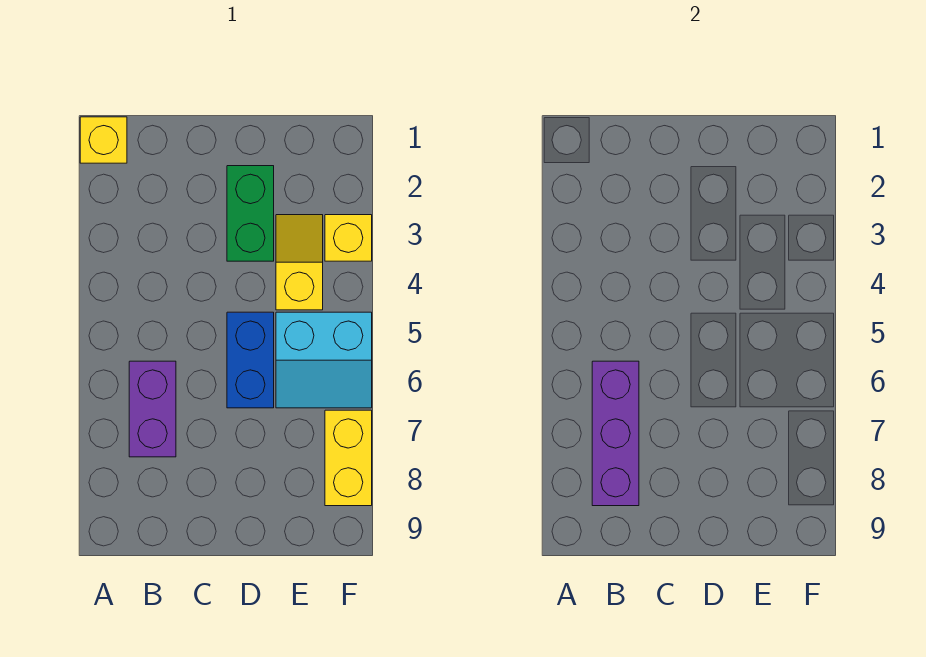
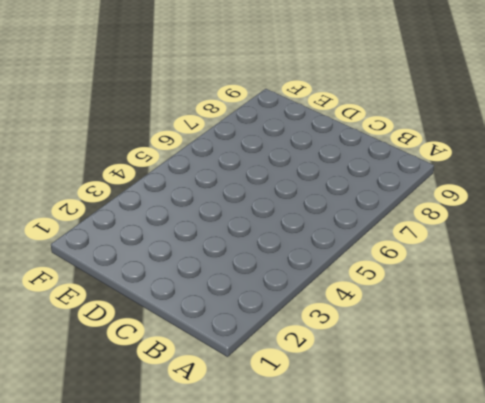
none -> yellow brick A1 level 1
none -> purple brick B6:B7 level 1

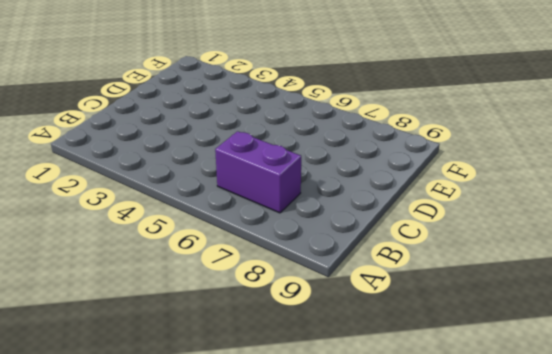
none -> yellow brick A1 level 1
none -> green brick D2:D3 level 1

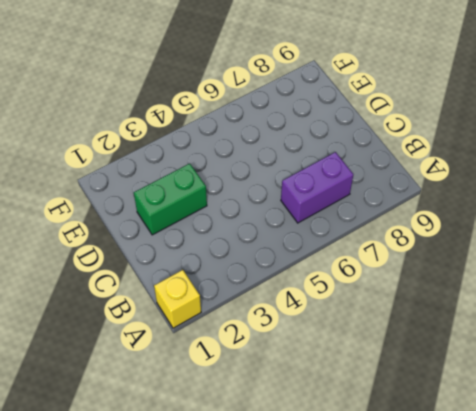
none -> blue brick D5:D6 level 1
none -> yellow slope E3:E4 level 1 top 4

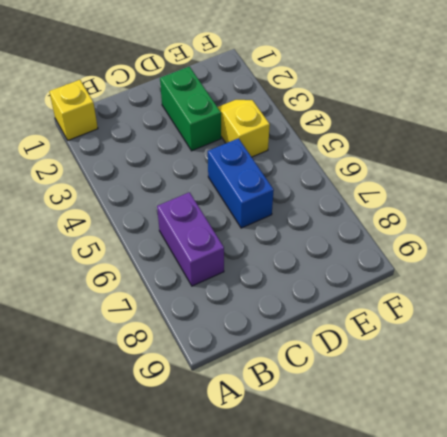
none -> cyan slope E5:F6 level 1 top 5
none -> yellow brick F3 level 1

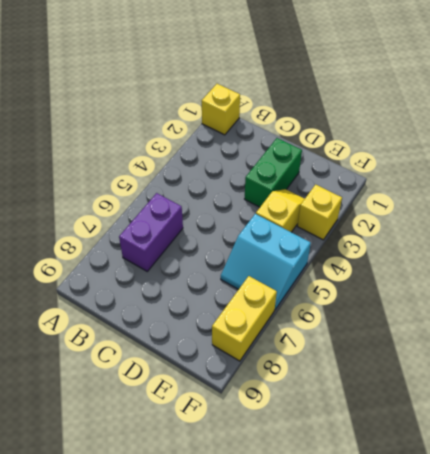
none -> blue brick D5:D6 level 1
none -> purple brick B6:B8 level 2

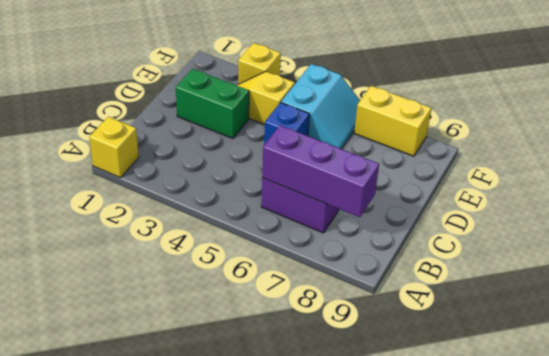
blue brick D5 level 1 -> blue brick D5:D6 level 1

